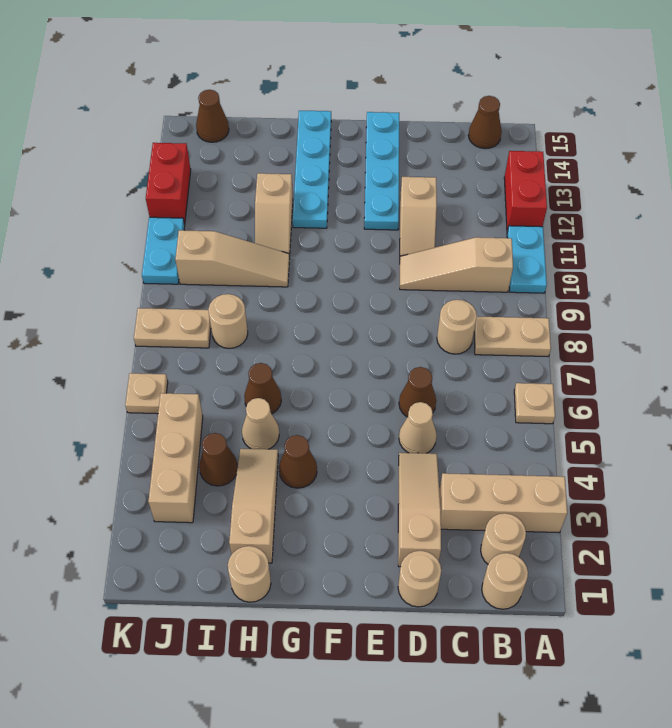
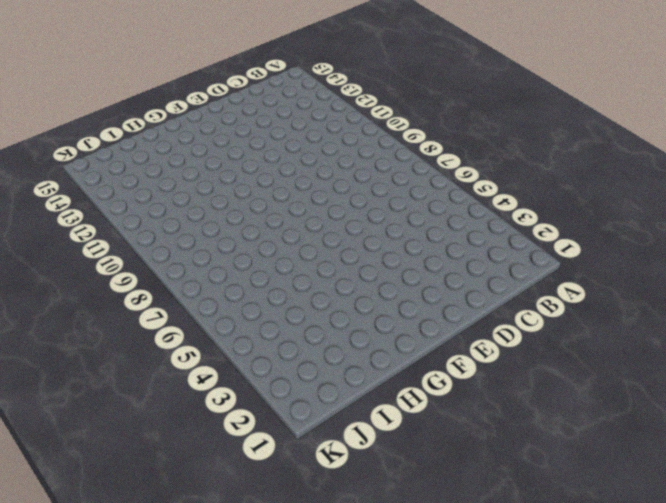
none -> tan brick A3:C3 level 1
none -> tan plate A6 level 1
none -> tan plate A8:B8 level 1
none -> cyan plate A10:A11 level 1

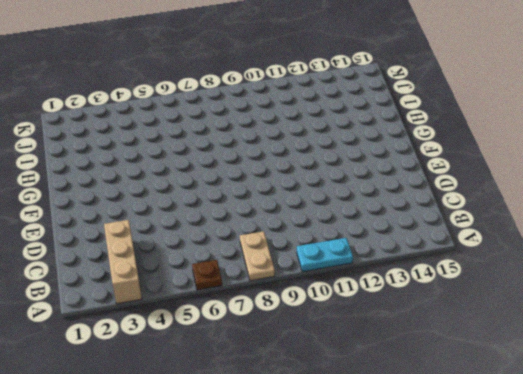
brown plate A6 level 1 -> tan plate A6 level 1
none -> red brick A12:A13 level 1
none -> tan round brick B1 level 1
none -> tan round brick B2 level 1
none -> tan slope B10:D10 level 1 top B

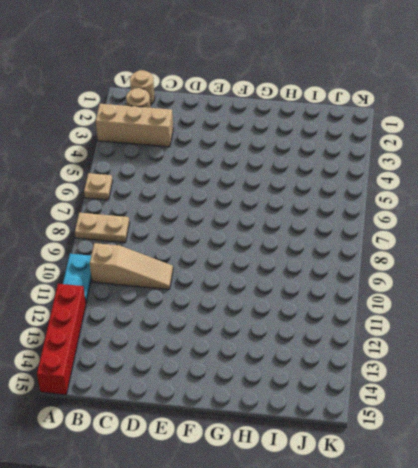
red brick A12:A15 level 1 -> red brick A12:A13 level 1
none -> brown cone B15 level 1
none -> tan round brick C8 level 1
none -> tan round brick D1 level 1
none -> tan slope D2:D4 level 1 top 2

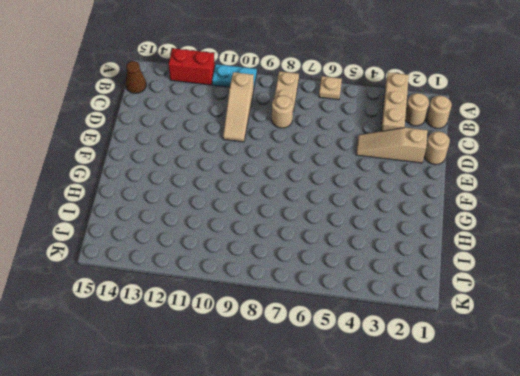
none -> tan cone D5 level 1
none -> brown cone D6 level 1
none -> tan slope D11:D12 level 1 top 12
none -> cyan plate E12:E15 level 1

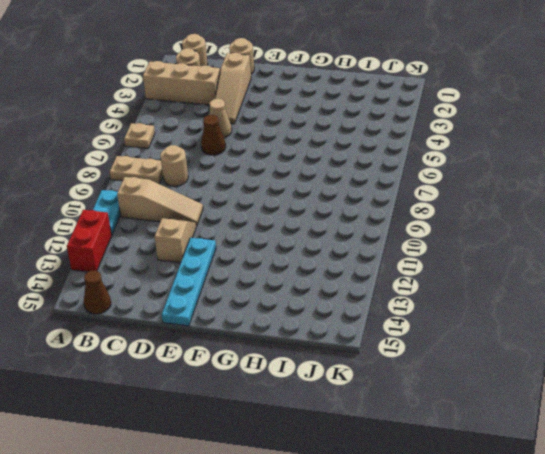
none -> brown cone G4 level 1
none -> cyan plate G12:G15 level 1
none -> tan round brick H1 level 1
none -> tan slope H2:H4 level 1 top 2

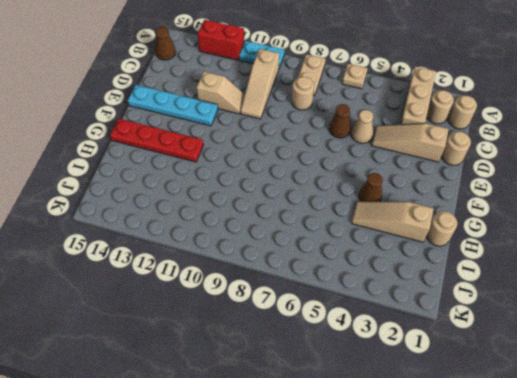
red plate G12:G15 level 1 -> cyan plate G12:G15 level 1
none -> tan cone H5 level 1
none -> brown cone H6 level 1
none -> tan slope H10:J10 level 1 top J
none -> tan slope H11:H12 level 1 top 12

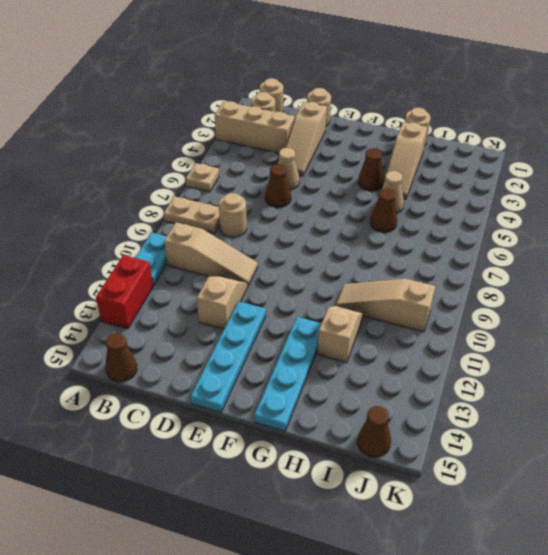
none -> brown cone I4 level 1
none -> tan round brick I8 level 1
none -> tan brick J3:J5 level 1
none -> tan plate J8:K8 level 1

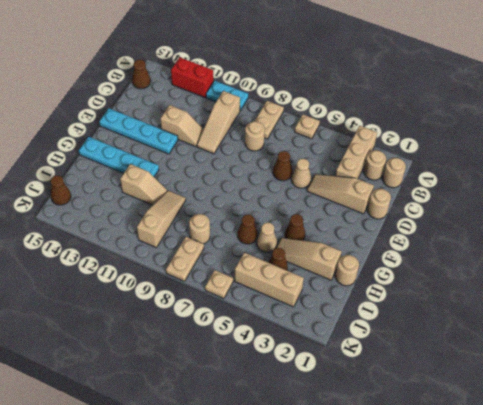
none -> cyan plate K10:K11 level 1
none -> red brick K12:K13 level 1

